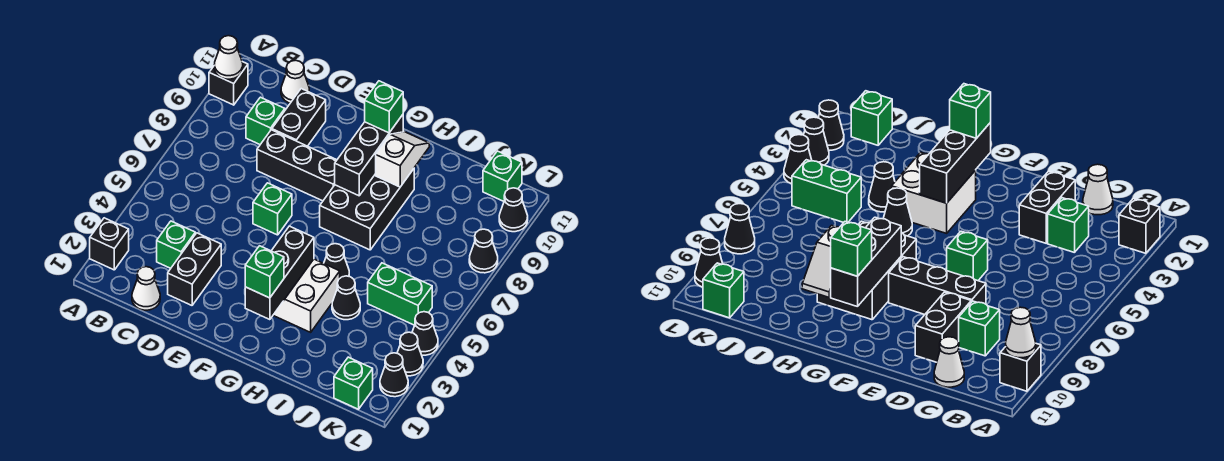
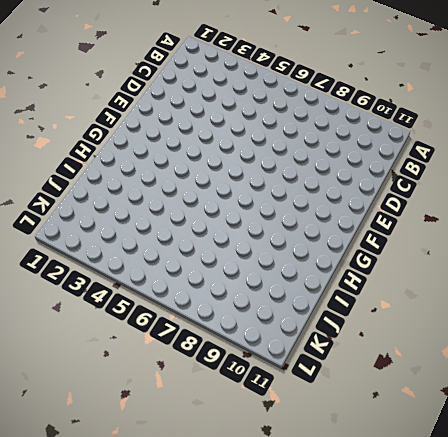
none -> black brick A2 level 1
none -> black brick A10 level 1
none -> white cone C1 level 1

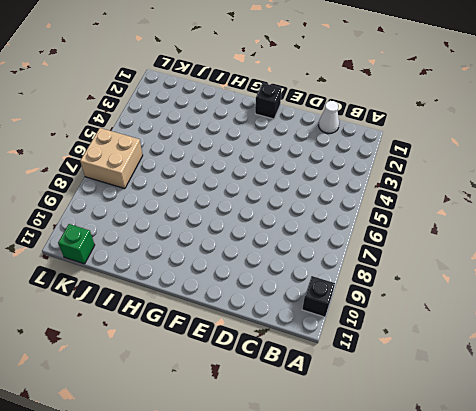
black brick F1 level 1 -> black brick A2 level 1
tan brick K6:L7 level 1 -> none
none -> green brick C3 level 1
none -> green brick C9 level 1
none -> white cone C11 level 1

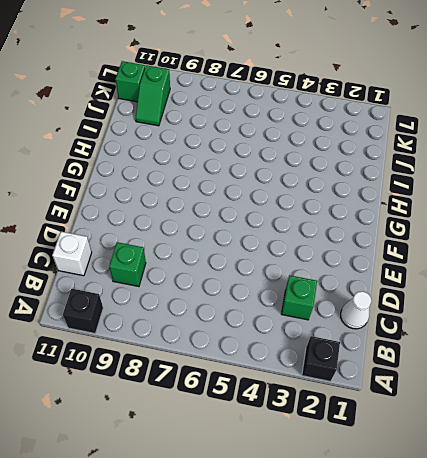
white brick C11 level 1 -> white cone C11 level 1
green slope J10:K10 level 1 top K -> none
none -> black brick D2:D3 level 1
none -> black brick D8:F8 level 1
none -> black brick D9:D10 level 1

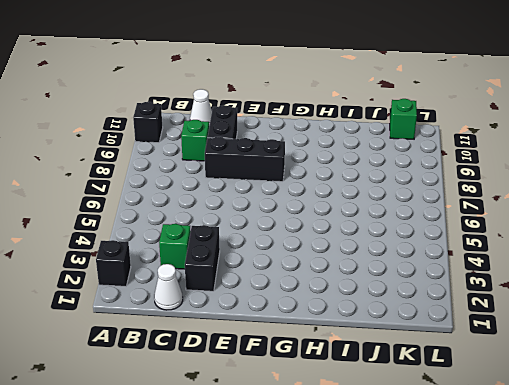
none -> green brick E6 level 1
none -> white brick G3:H4 level 1
none -> black brick G7:H9 level 1

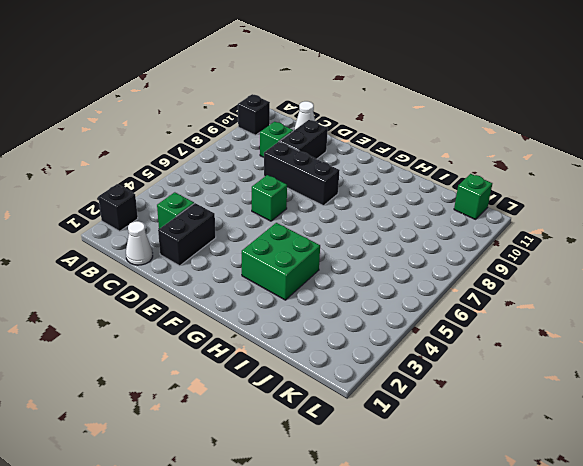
green brick G3:H4 level 1 -> white brick G3:H4 level 1
none -> black brick G7:H9 level 1
none -> black cone H5 level 1
none -> black cone I4 level 1

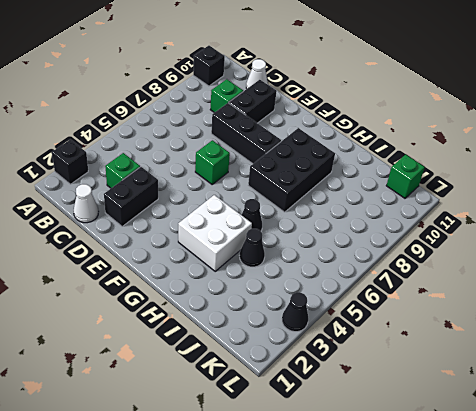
none -> green brick J5:K5 level 1
none -> green brick K1 level 1
none -> black cone L2 level 1

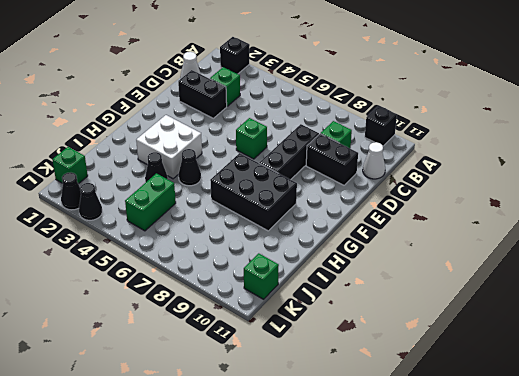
none -> black cone L4 level 1
none -> black cone L8 level 1
none -> black cone L10 level 1

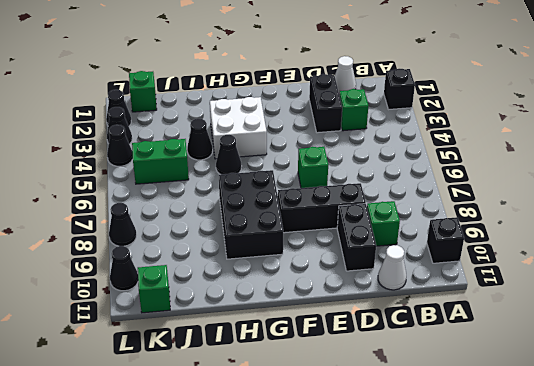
none -> white cone A10 level 2
none -> black brick G2:G4 level 2
none -> black brick G8:G10 level 2

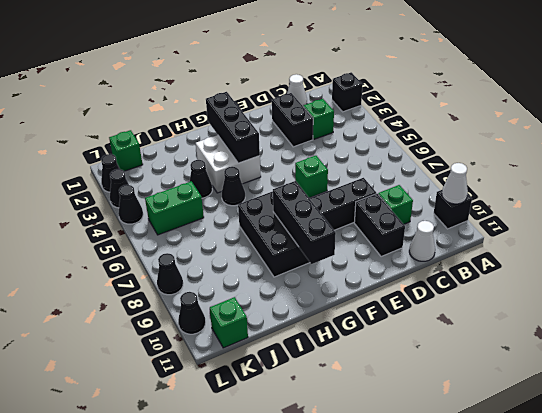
none -> white slope H9:H10 level 2 top 9
none -> green brick G2 level 3
none -> green brick G10 level 3

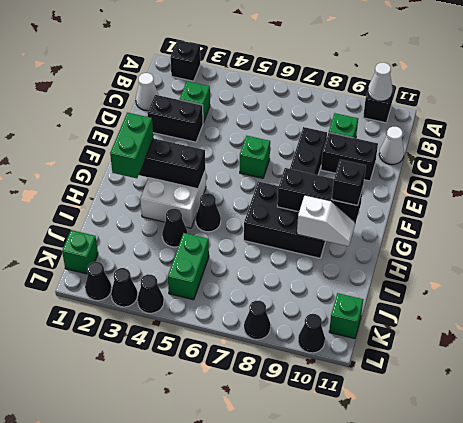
green brick G2:H2 level 3 -> green brick G2 level 3
black brick G10 level 3 -> green brick G10 level 3

